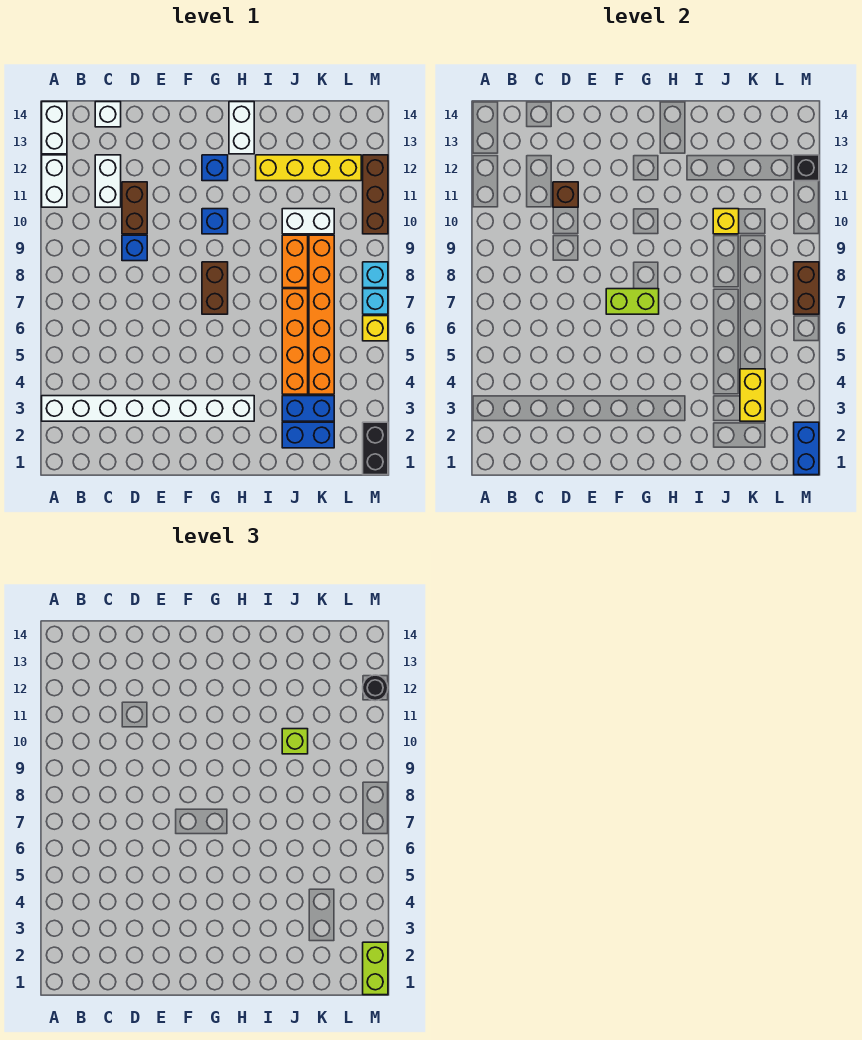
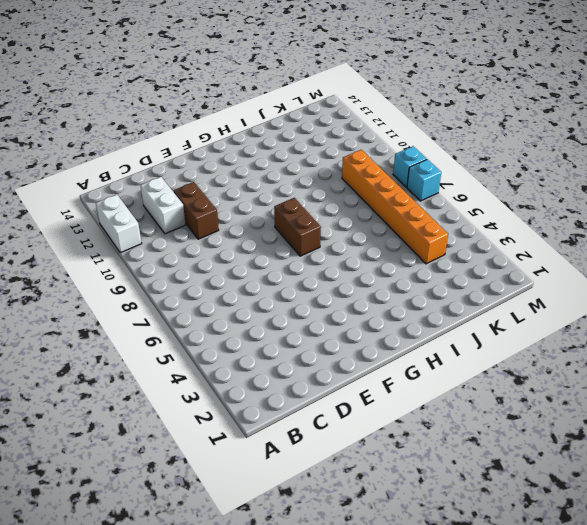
none -> white brick A3:H3 level 1
none -> white brick A13:A14 level 1
none -> white brick C14 level 1
none -> blue brick D9 level 1

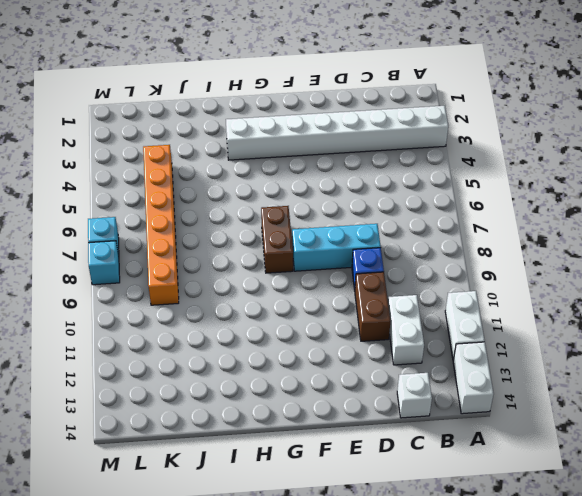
cyan brick D8:F8 level 1 -> none
none -> blue brick G10 level 1
none -> blue brick G12 level 1
none -> white brick H13:H14 level 1
none -> yellow brick I12:L12 level 1

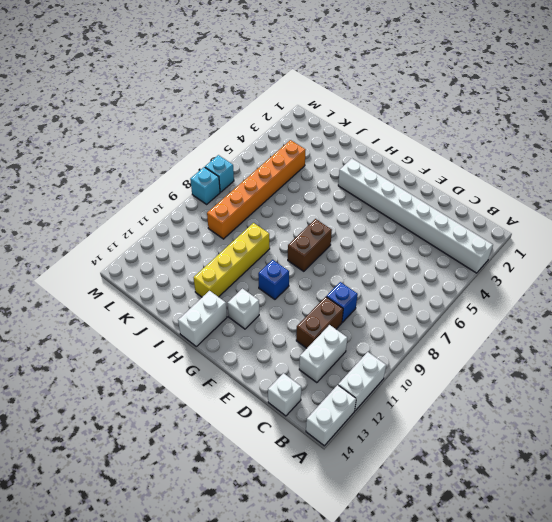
white brick G12 level 1 -> blue brick G12 level 1
yellow brick I9:I12 level 1 -> yellow brick I12:L12 level 1
none -> blue brick J2:K2 level 1
none -> blue brick J3:K3 level 1
none -> orange brick J4:J7 level 1
none -> orange brick J8:J9 level 1

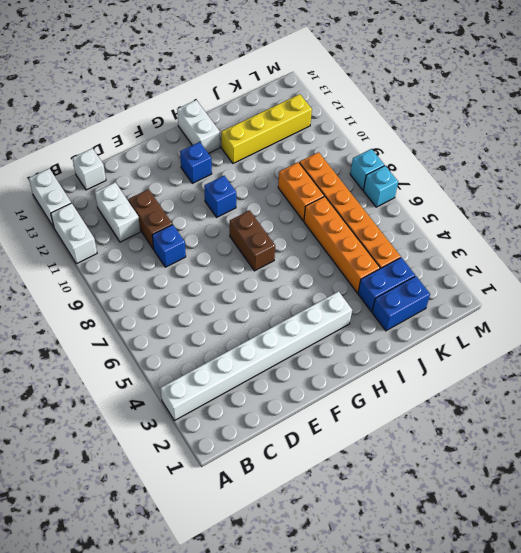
none -> white brick J10:K10 level 1
none -> black brick M1:M2 level 1
none -> yellow brick M6 level 1
none -> brown brick M10:M12 level 1

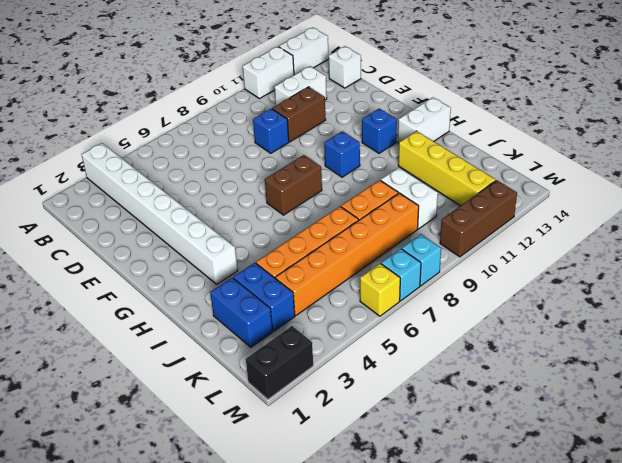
none -> brown brick D11 level 2
none -> lime brick F7:G7 level 2
none -> yellow brick J10 level 2
none -> yellow brick K3:K4 level 2

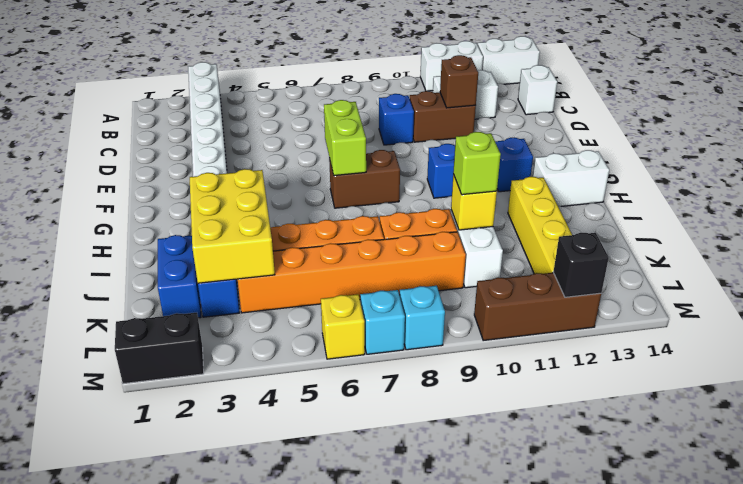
yellow brick I3:K4 level 2 -> yellow brick K3:K4 level 2
none -> blue brick M1:M2 level 2
none -> brown brick M7:M8 level 2
none -> lime brick M1:M2 level 3
none -> black round brick M12 level 3

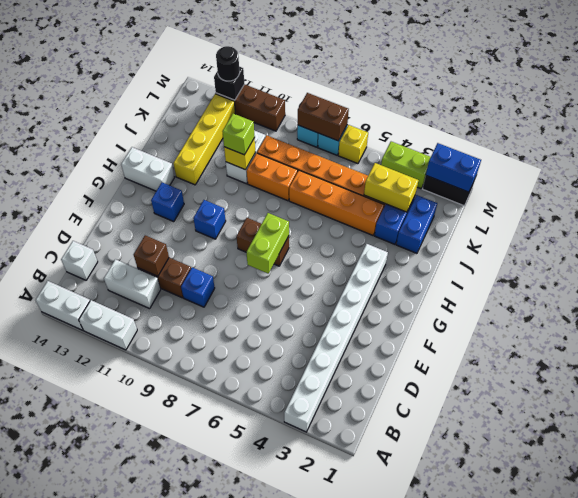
lime brick M3:M4 level 1 -> lime brick M1:M2 level 3

